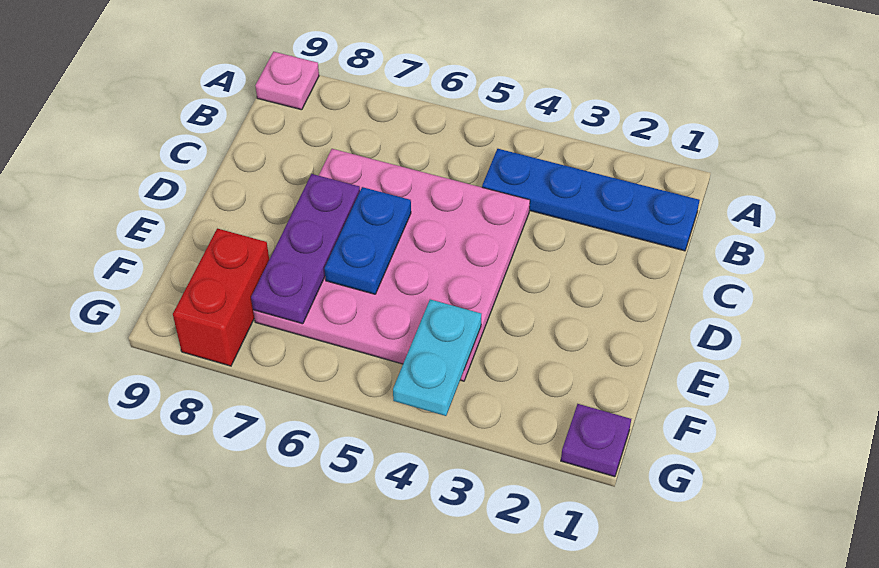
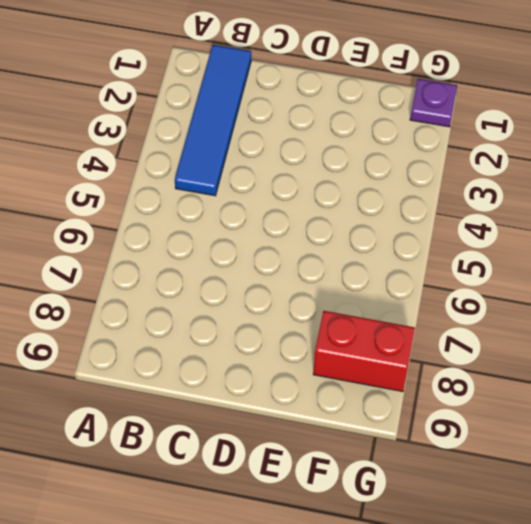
blue tile B1:B4 level 1 -> blue plate B1:B4 level 1
none -> pink plate A9 level 1
none -> pink plate C4:F7 level 1

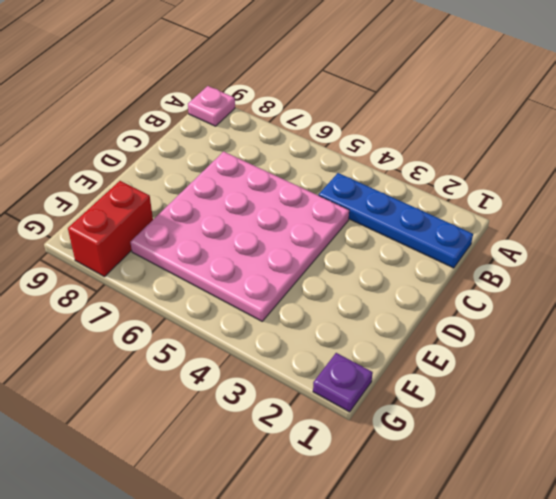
none -> blue plate D6:E6 level 2
none -> purple plate D7:F7 level 2

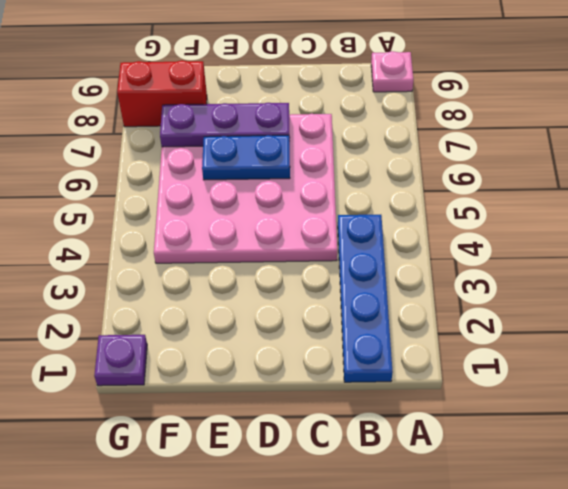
none -> cyan plate F4:G4 level 2

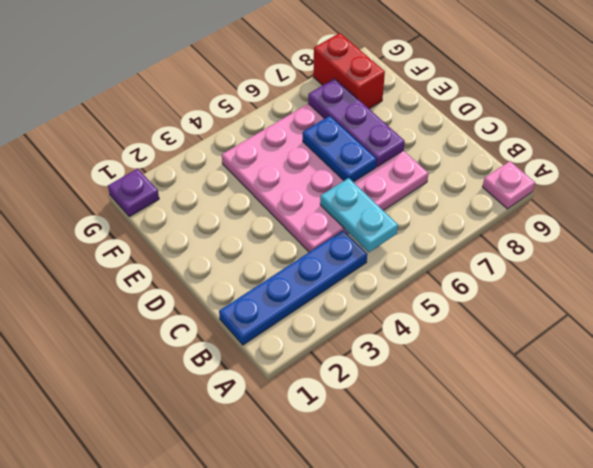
cyan plate B5:C5 level 2 -> cyan plate F4:G4 level 2

